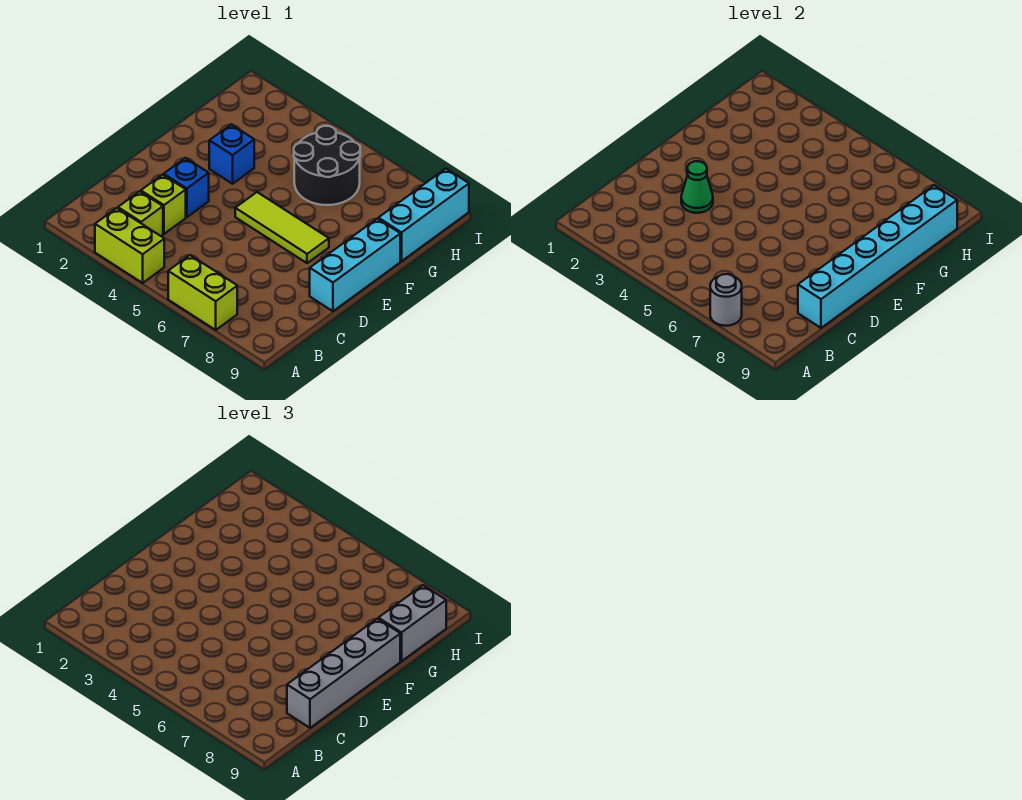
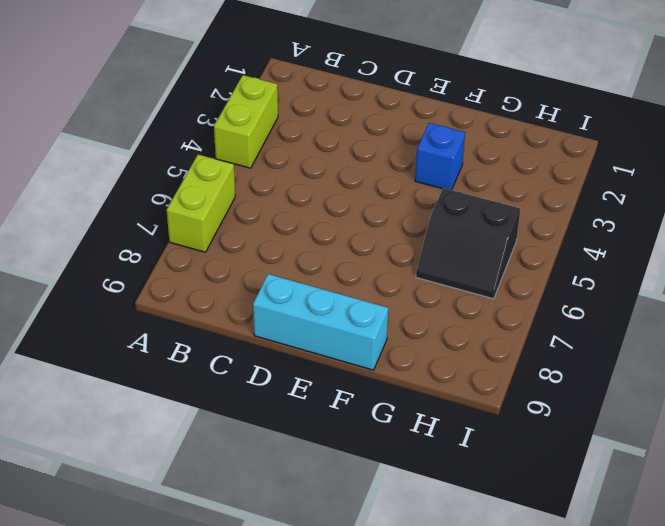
black slope G5:H6 level 1 top 5 -> black round brick G5:H6 level 1
none -> lime brick B3 level 1
none -> lime brick C3 level 1
none -> blue brick D3 level 1

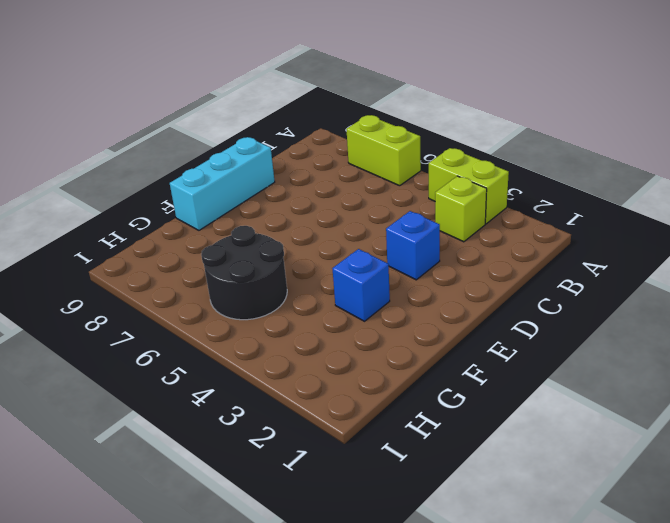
none -> lime brick C3 level 1
none -> lime tile E5:E7 level 1
none -> cyan brick G9:I9 level 1

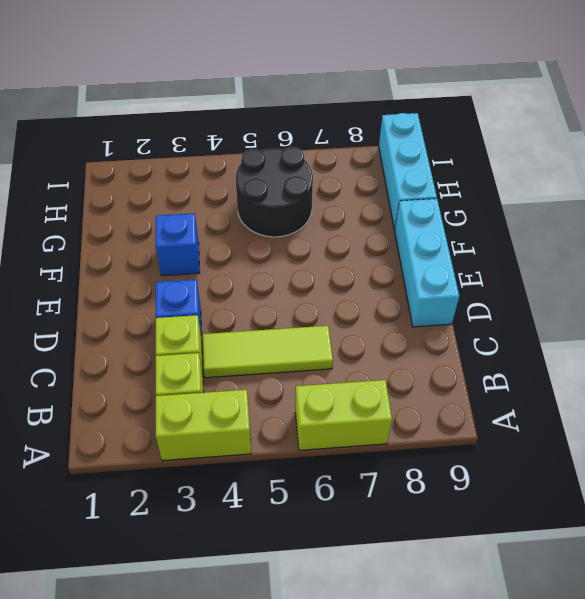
lime tile C4:C6 level 1 -> lime tile E5:E7 level 1
none -> grey round brick A7 level 2
none -> cyan brick C9:H9 level 2
none -> green cone D3 level 2

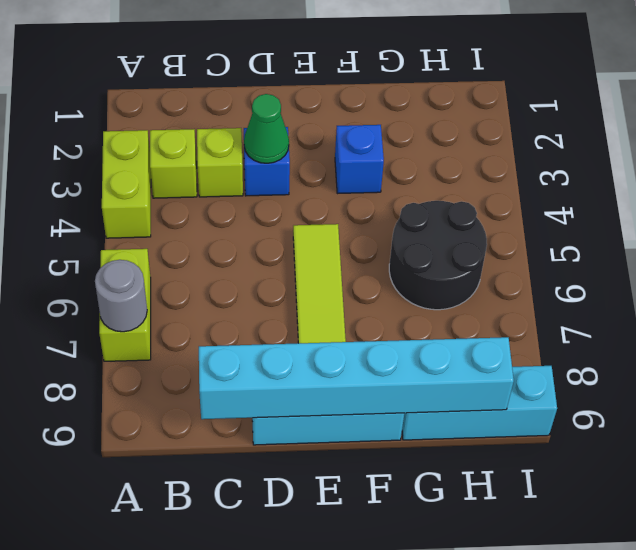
none -> grey brick C9:F9 level 3
none -> grey brick G9:H9 level 3

